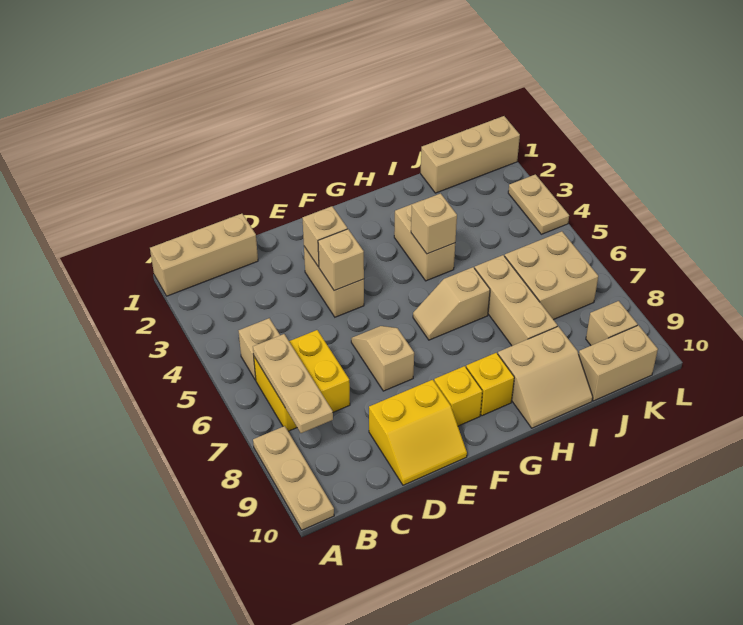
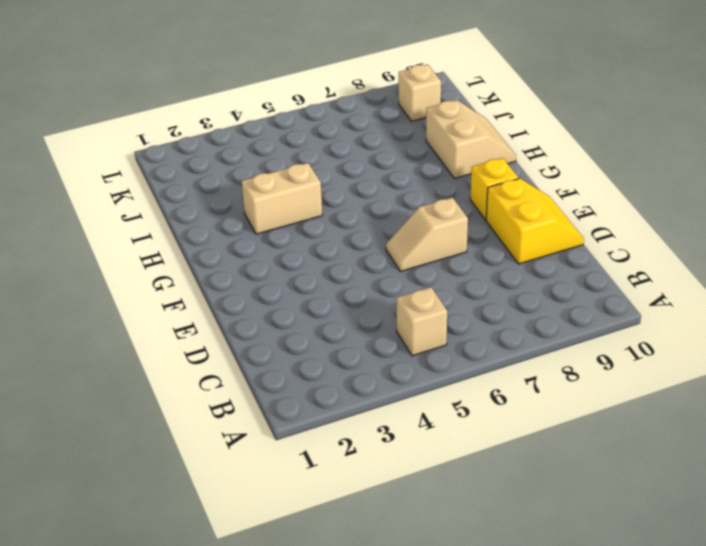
none -> tan brick A1:C1 level 1
none -> tan plate A8:A10 level 1
none -> yellow brick B6:C7 level 1

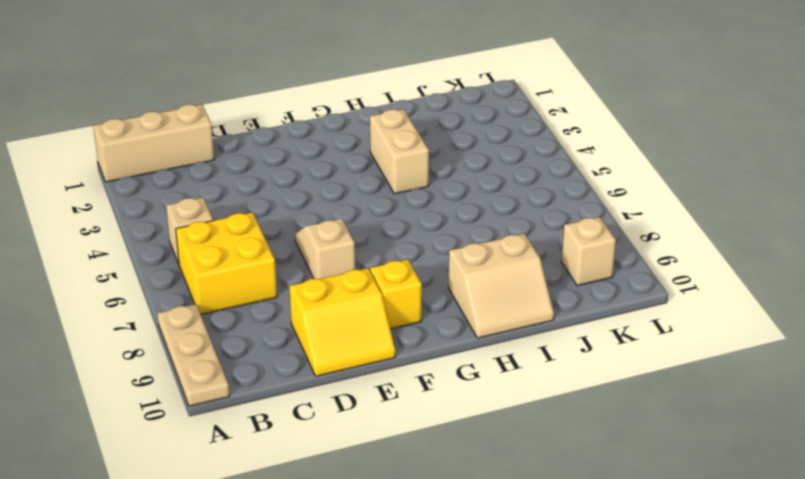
none -> tan brick E3:E4 level 1
none -> tan slope G6:H6 level 1 top H
none -> yellow brick G9 level 1

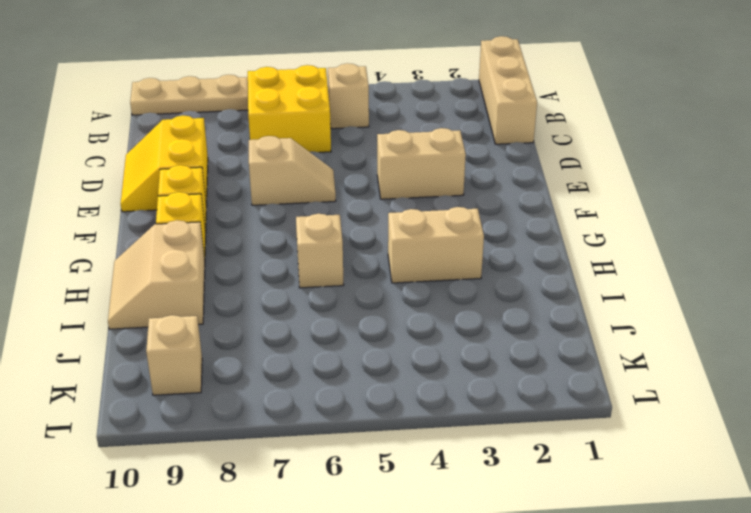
none -> tan brick I6:I8 level 1
none -> tan brick J1:L1 level 1
none -> tan brick J6:K7 level 1

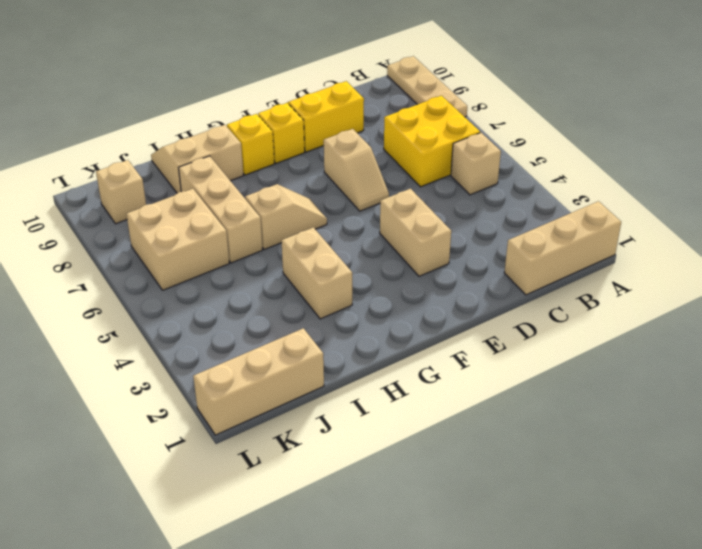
none -> tan brick J10:K10 level 1
none -> tan plate L3:L4 level 1
none -> tan plate B6:B8 level 2

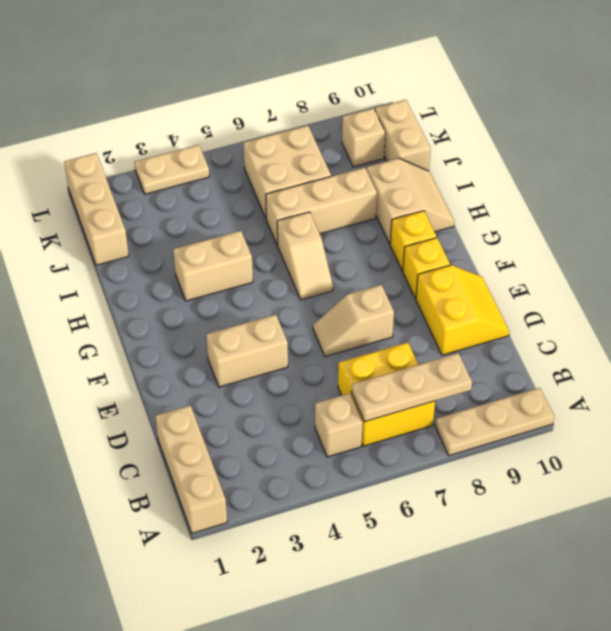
none -> tan brick E3 level 2
none -> tan brick E4 level 2
none -> tan brick H4 level 2

